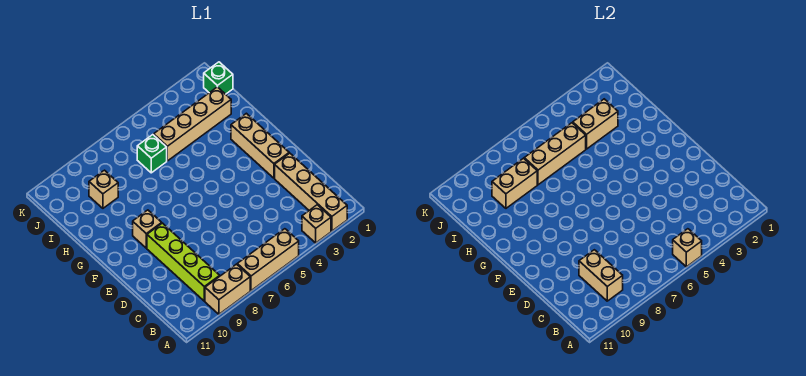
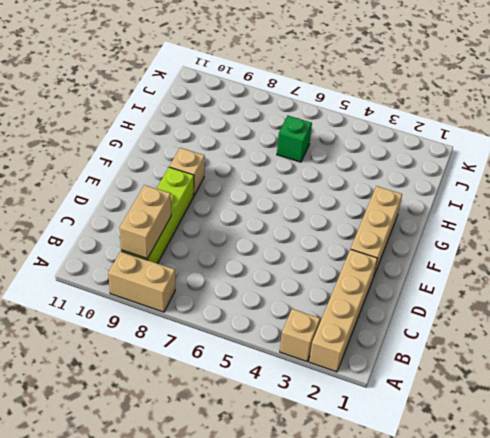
none -> tan brick A5:A7 level 1
none -> tan brick I2:I5 level 1
none -> tan brick I9 level 1

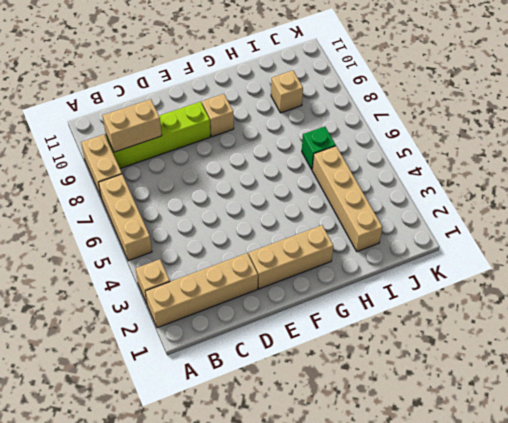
none -> green brick J1 level 1
none -> tan brick A5 level 2
none -> tan brick I3:I4 level 2

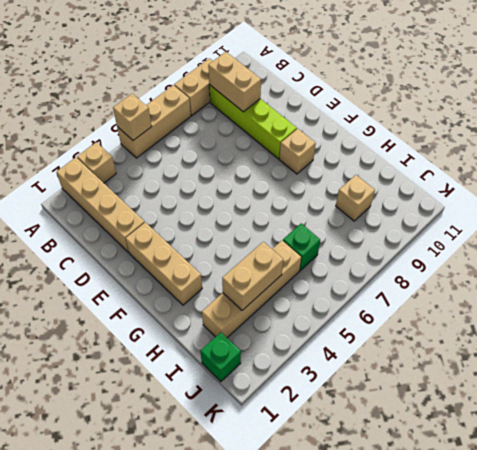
none -> tan brick I5:I7 level 2
none -> tan brick I8:I9 level 2

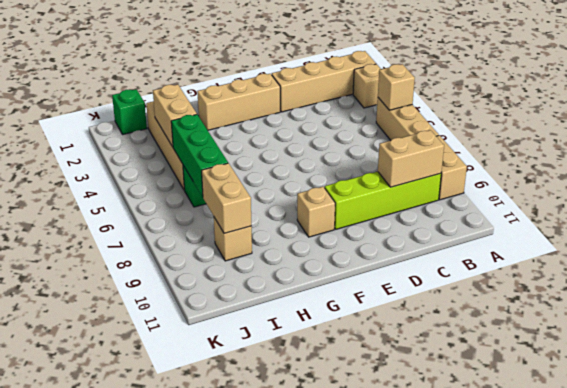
green brick I5:I7 level 2 -> tan brick I5:I7 level 2

